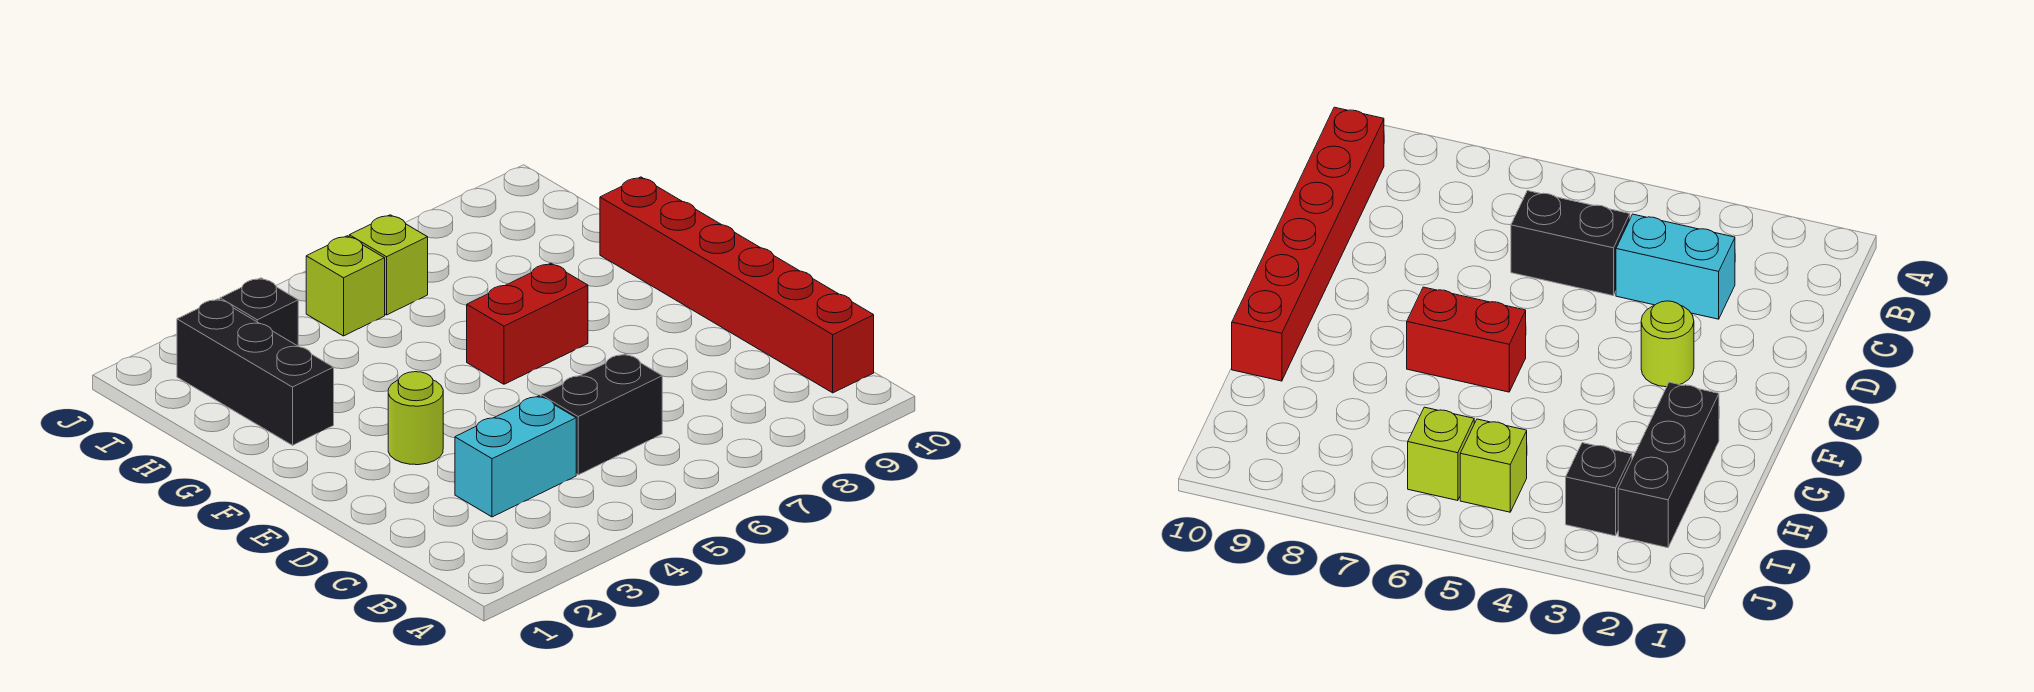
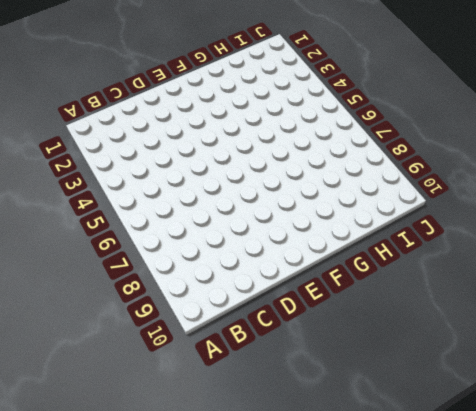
none -> red brick B10:G10 level 1
none -> cyan brick C3:C4 level 1

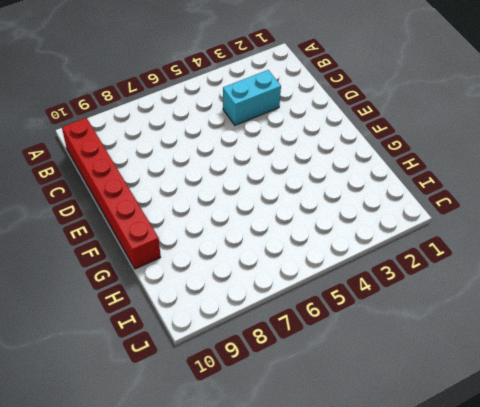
none -> black brick C5:C6 level 1
none -> lime round brick E3 level 1

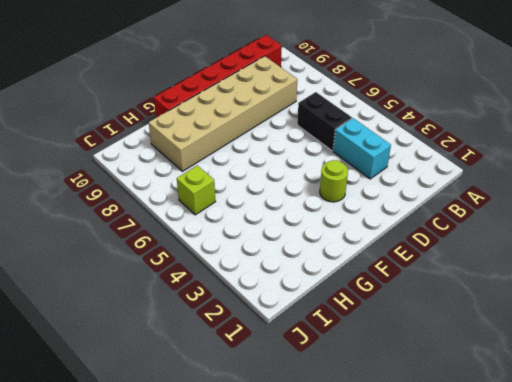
tan brick C8:H9 level 1 -> none
none -> red brick F6:F7 level 1
none -> black brick G2:I2 level 1

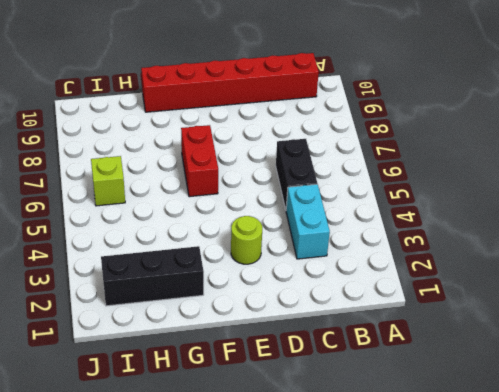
none -> black brick I3 level 1
none -> lime brick I5 level 1

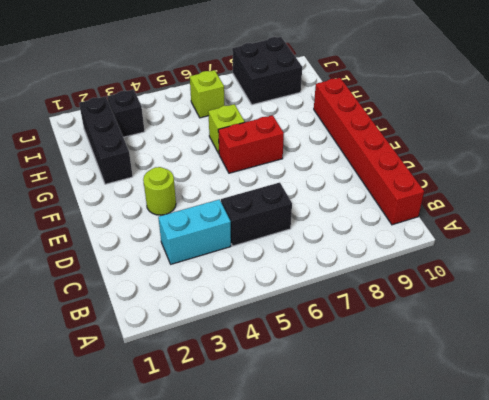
lime brick G6 level 1 -> lime brick I5 level 1
black brick I8:J9 level 1 -> none

